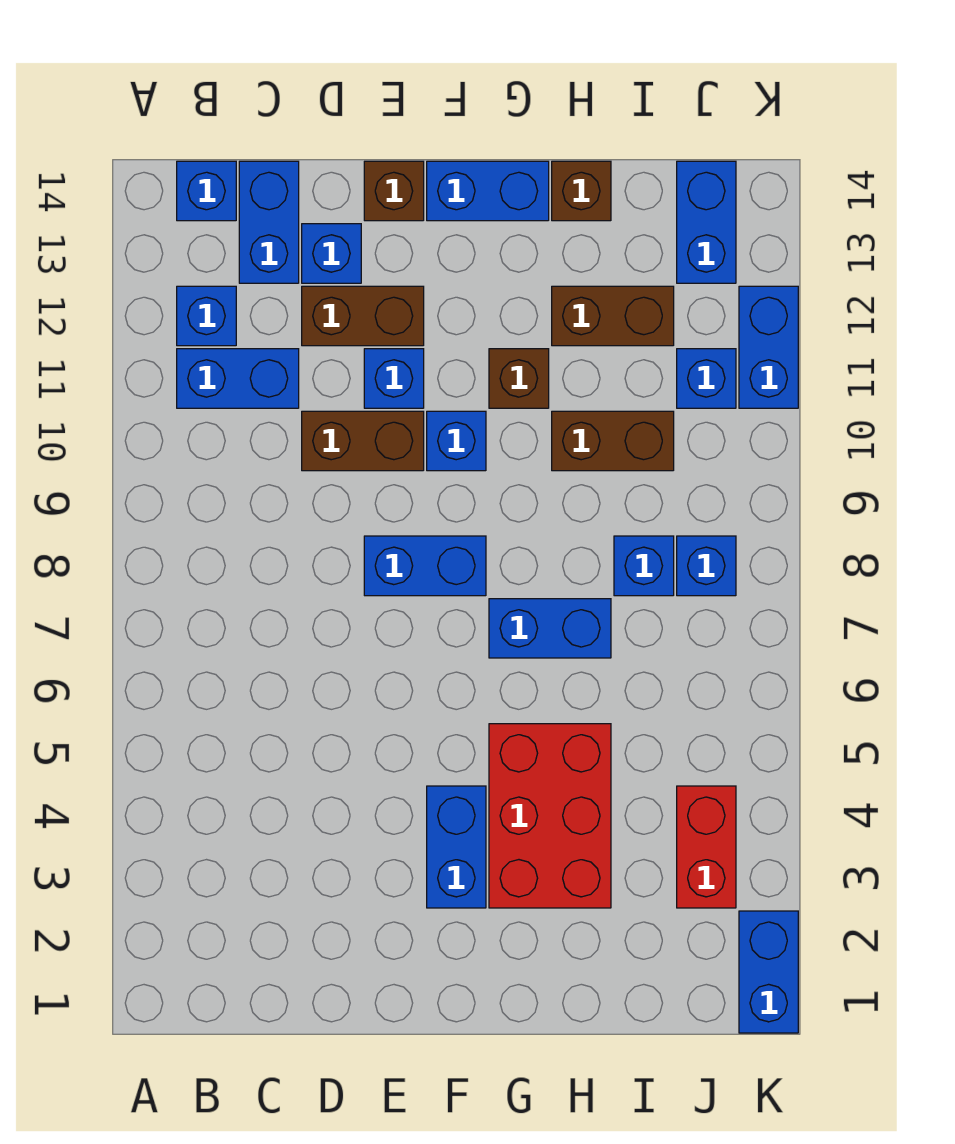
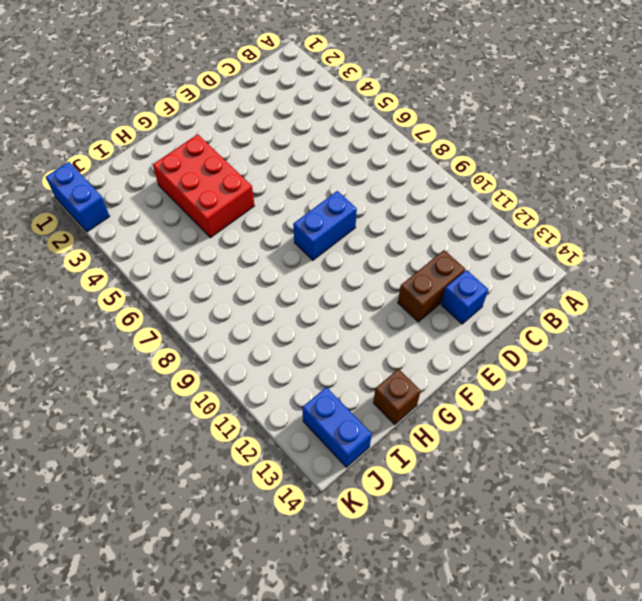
none -> blue brick B11:C11 level 1
none -> blue brick B12 level 1
none -> blue brick B14 level 1

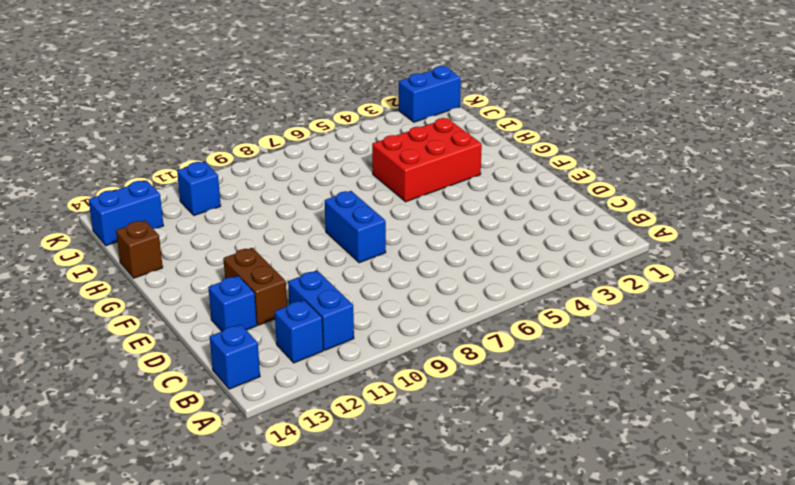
none -> blue brick C13:C14 level 1
none -> brown brick D10:E10 level 1
none -> blue brick E11 level 1

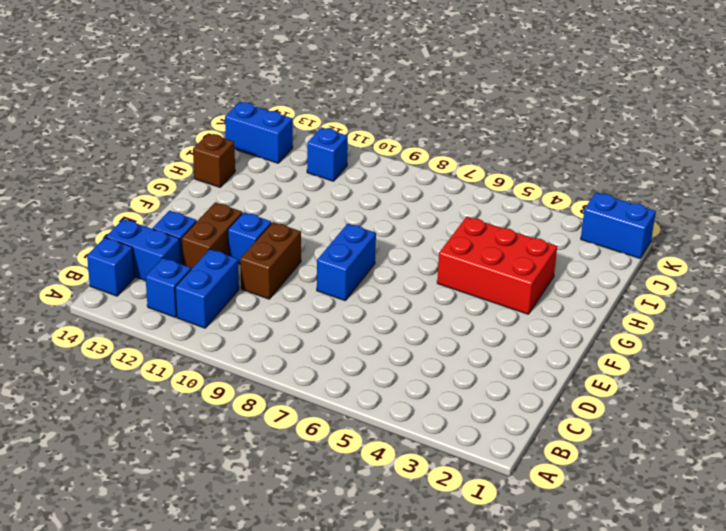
none -> brown brick E14 level 1
none -> blue brick F3:F4 level 1
none -> blue brick F10 level 1

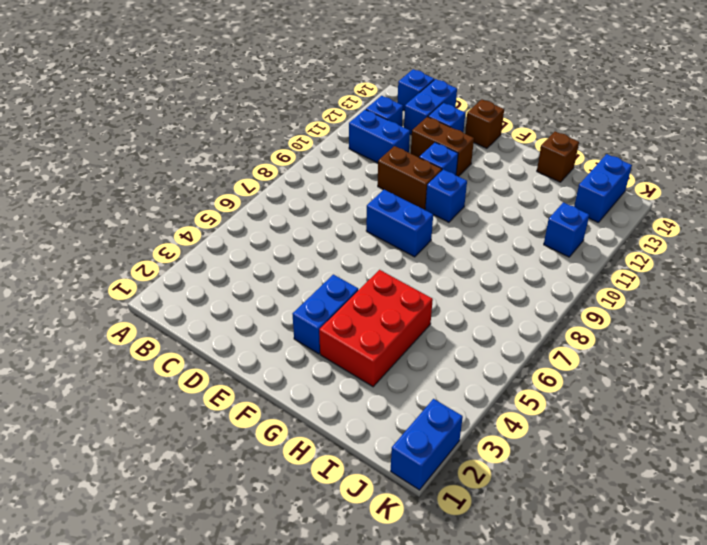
none -> blue brick F14:G14 level 1
none -> blue brick G7:H7 level 1
none -> brown brick G11 level 1

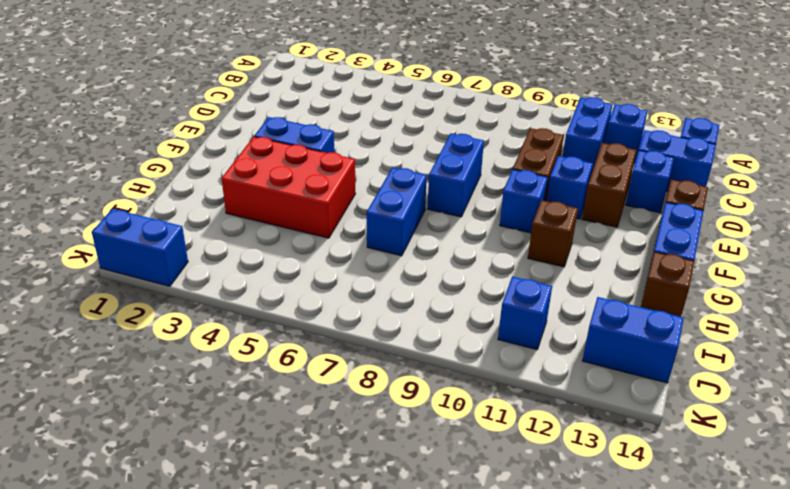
none -> brown brick H10:I10 level 1
none -> brown brick H12:I12 level 1
none -> blue brick I8 level 1

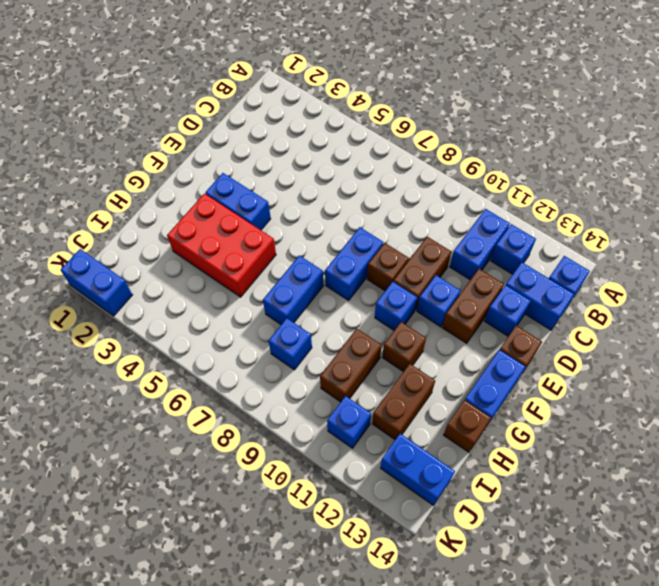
brown brick E9 level 1 -> none
none -> red brick J3:J4 level 1
none -> blue brick J8 level 1
none -> blue brick K11:K12 level 1

